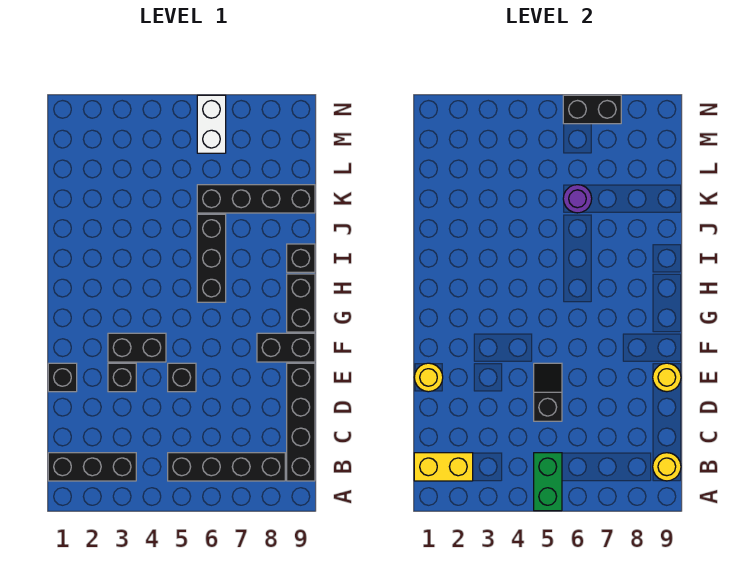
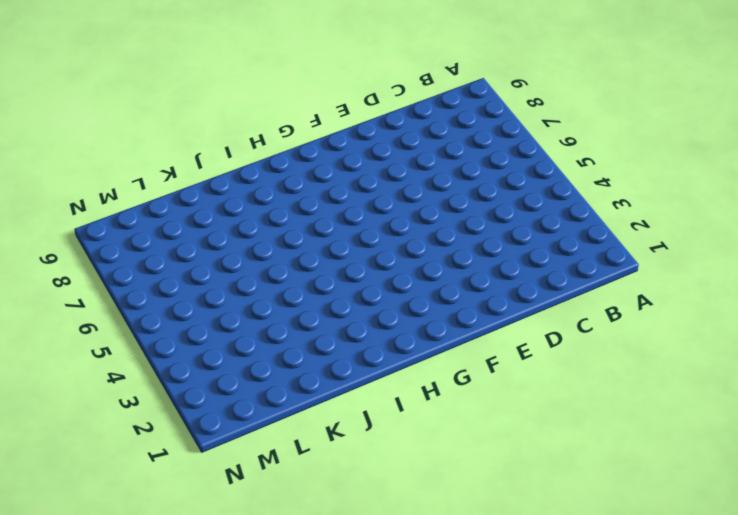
none -> black brick B1:B3 level 1
none -> black brick B5:B8 level 1
none -> black brick B9:E9 level 1

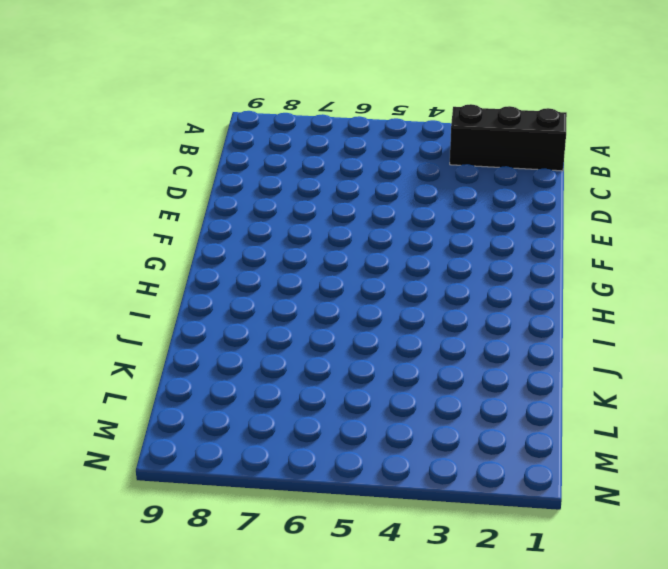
none -> black brick B5:B8 level 1
none -> black brick B9:E9 level 1
none -> black brick E1 level 1

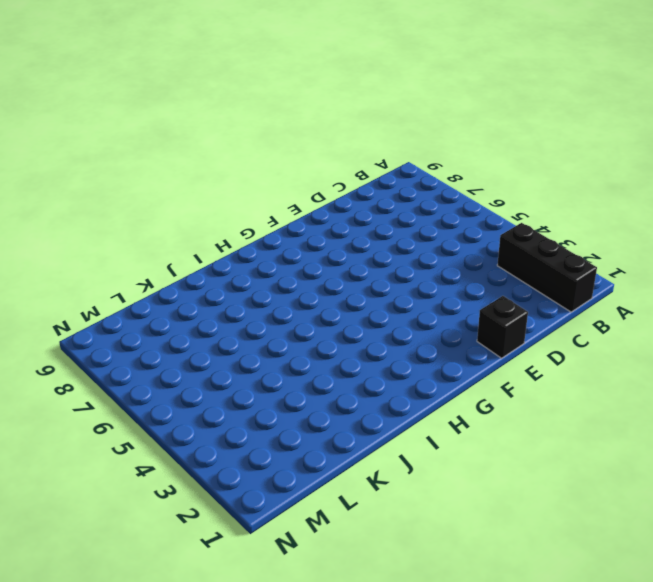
none -> black brick B5:B8 level 1
none -> black brick B9:E9 level 1
none -> black brick E3 level 1

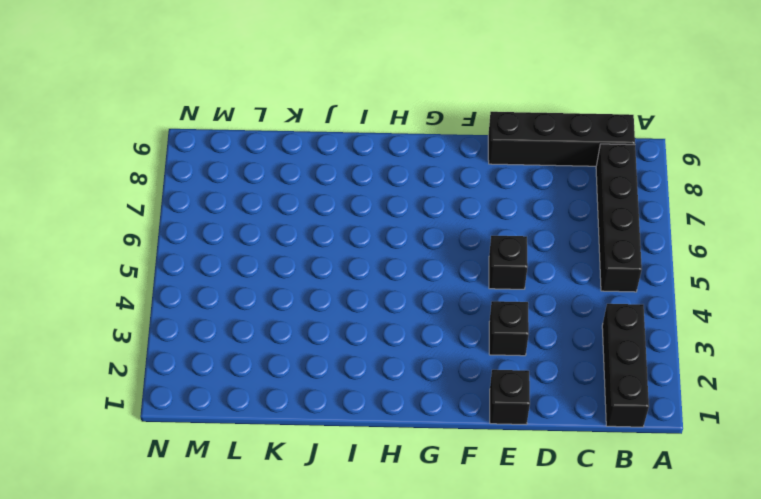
none -> black brick F3:F4 level 1
none -> black brick F8:F9 level 1
none -> black brick G9:H9 level 1

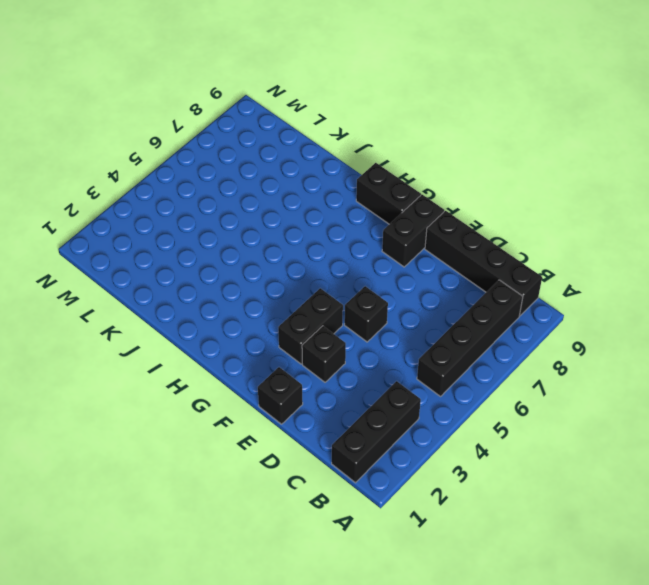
none -> black brick H6:J6 level 1
none -> black brick I9 level 1
none -> black brick K6:K9 level 1

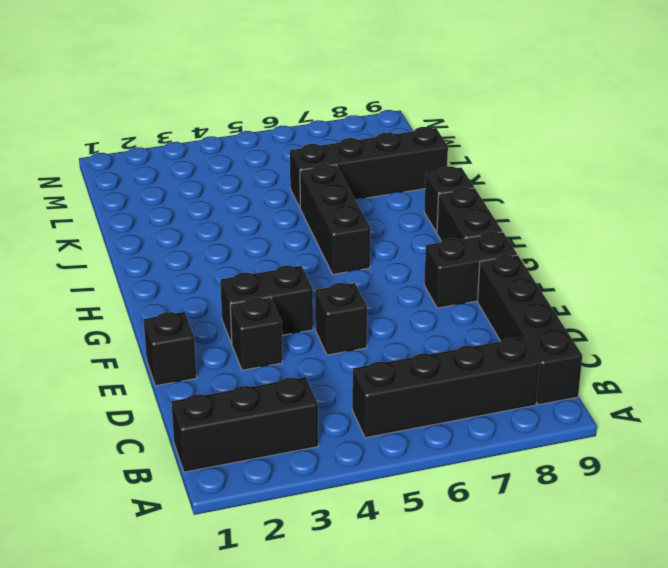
none -> white brick M6:N6 level 1
none -> green brick A5:B5 level 2
none -> yellow brick B1:B2 level 2

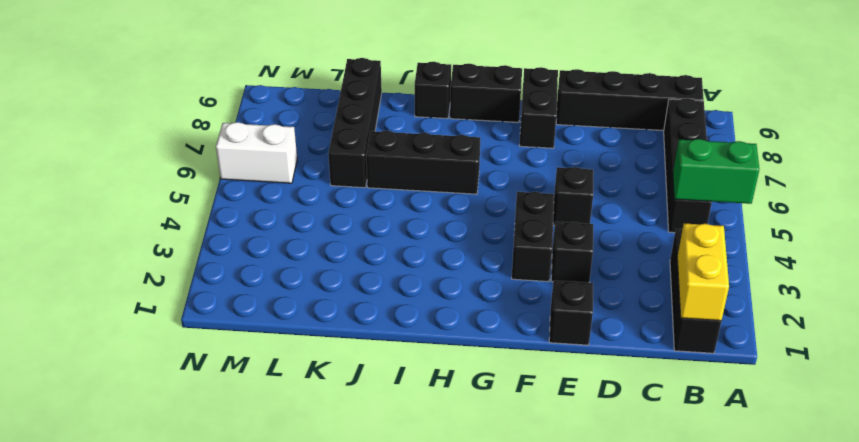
none -> yellow round brick B9 level 2
none -> black slope D5:E5 level 2 top D
none -> yellow round brick E1 level 2

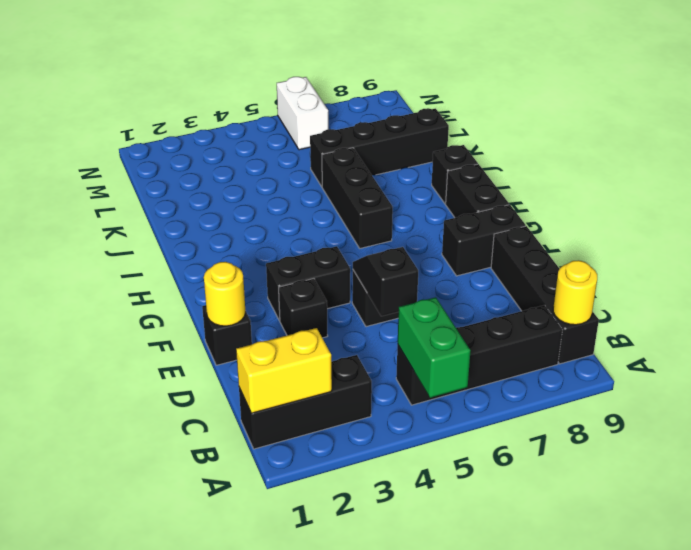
none -> yellow round brick E9 level 2
none -> purple round brick K6 level 2
none -> black brick N6:N7 level 2

